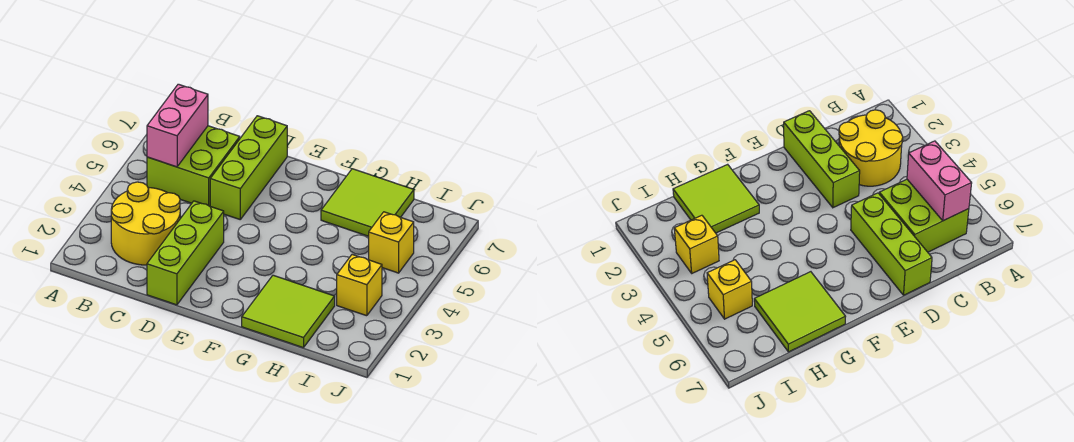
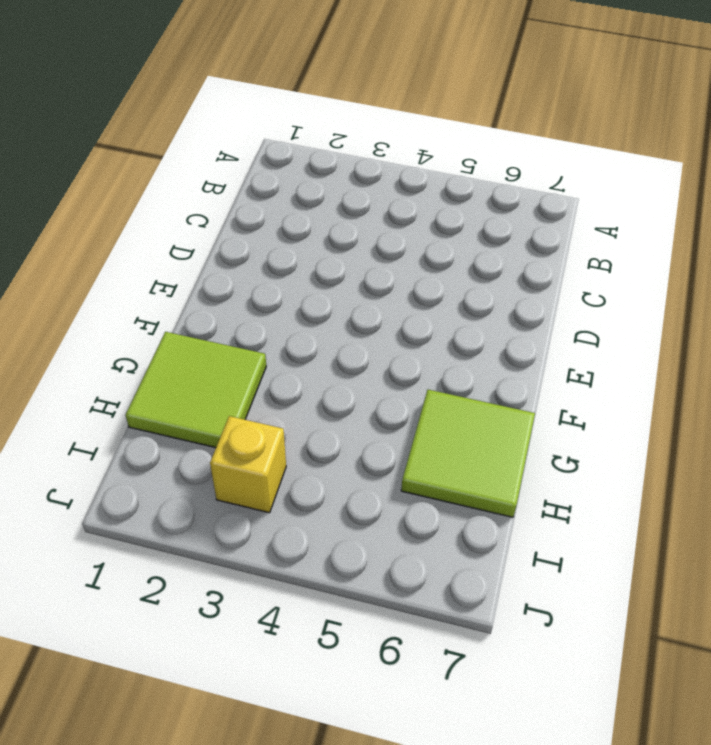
none -> yellow round brick B2:C3 level 1
none -> lime brick B5:C6 level 1

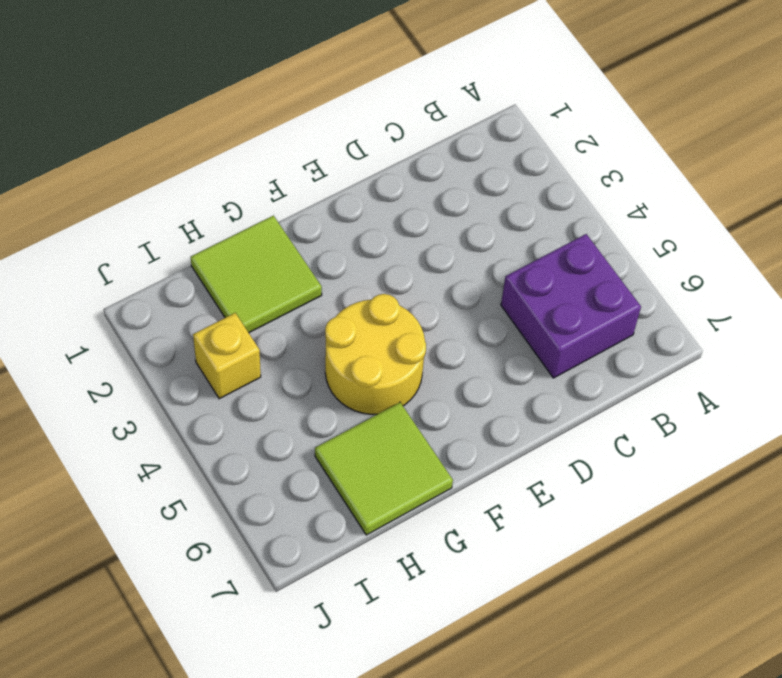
purple brick B5:C6 level 1 -> lime brick B5:C6 level 1
yellow round brick F4:G5 level 1 -> yellow round brick B2:C3 level 1
none -> lime brick D1:D3 level 1
none -> lime brick D5:D7 level 1

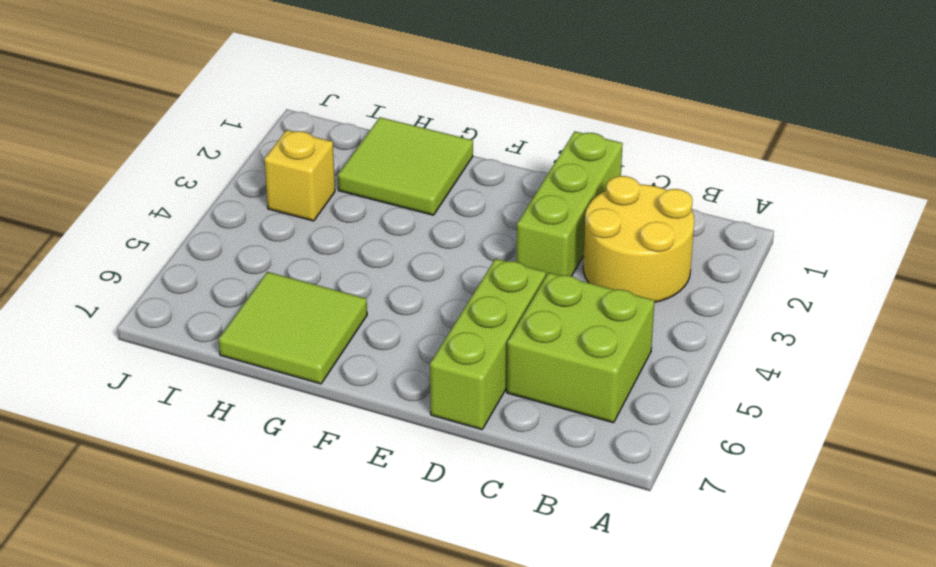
none -> yellow brick I5 level 1
none -> pink brick B5:B6 level 2

